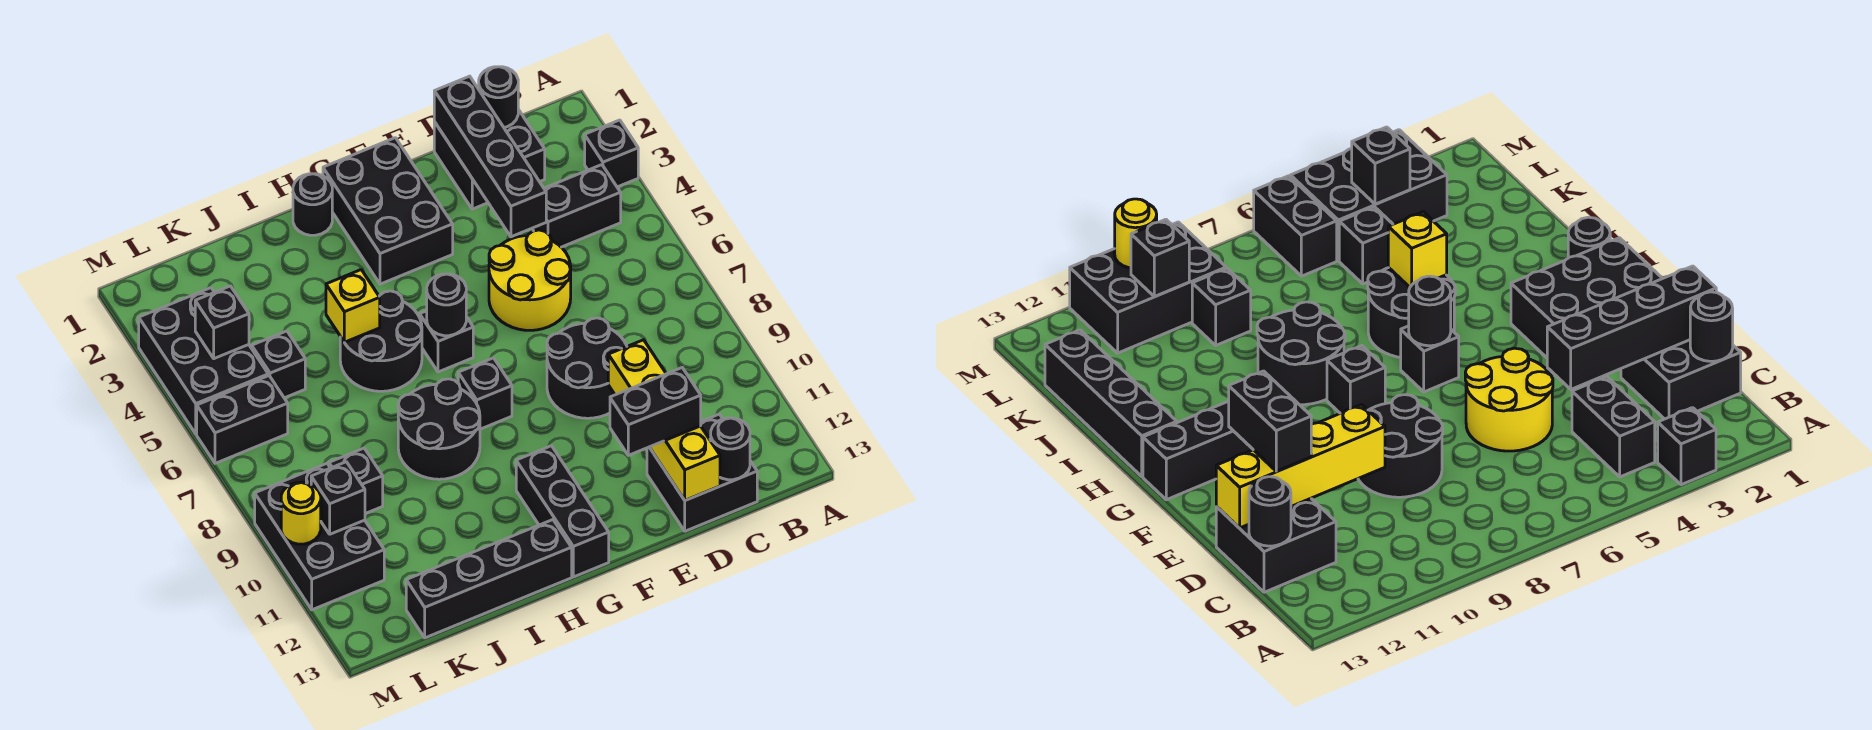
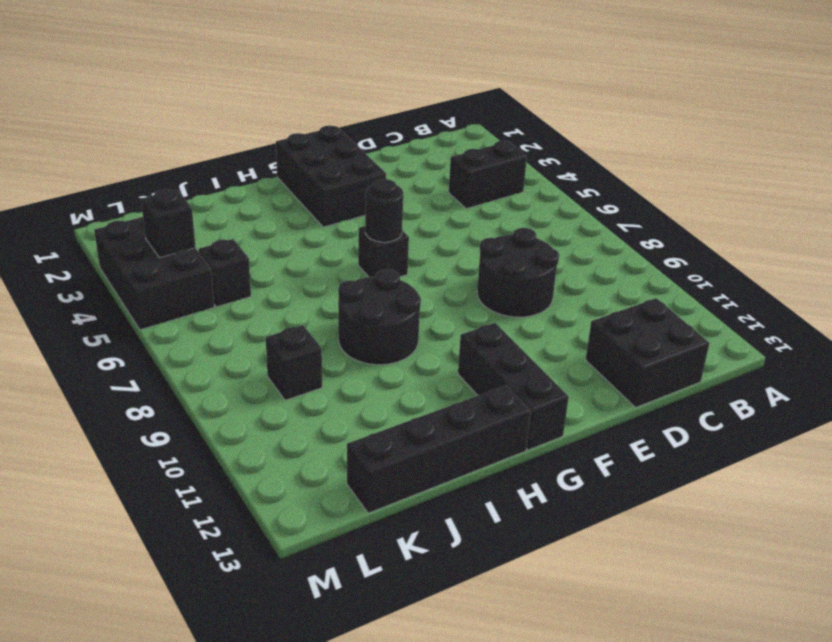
none -> black brick A3 level 1
none -> black brick C1:D2 level 1
none -> yellow round brick D5:E6 level 1

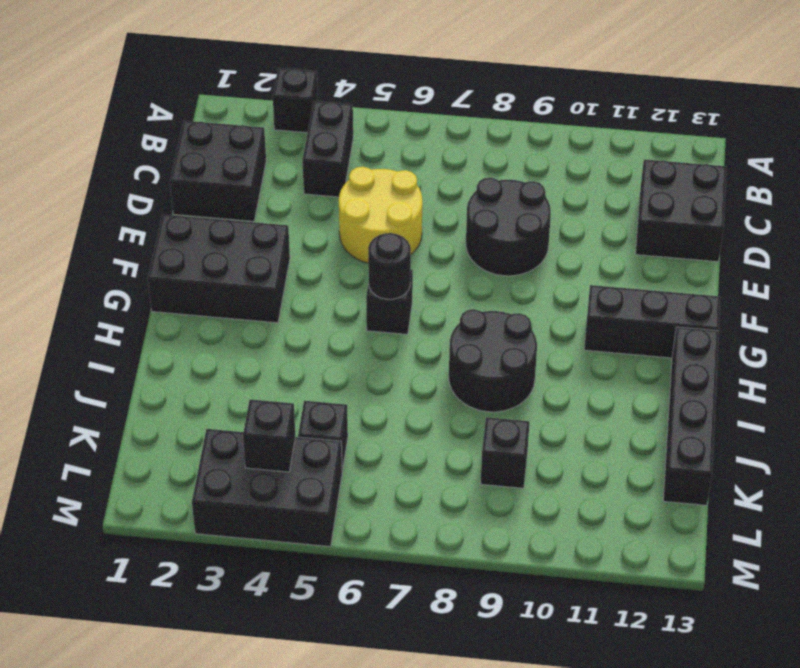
none -> black brick G8 level 1
none -> black round brick H1 level 1
none -> black round brick H5:I6 level 1

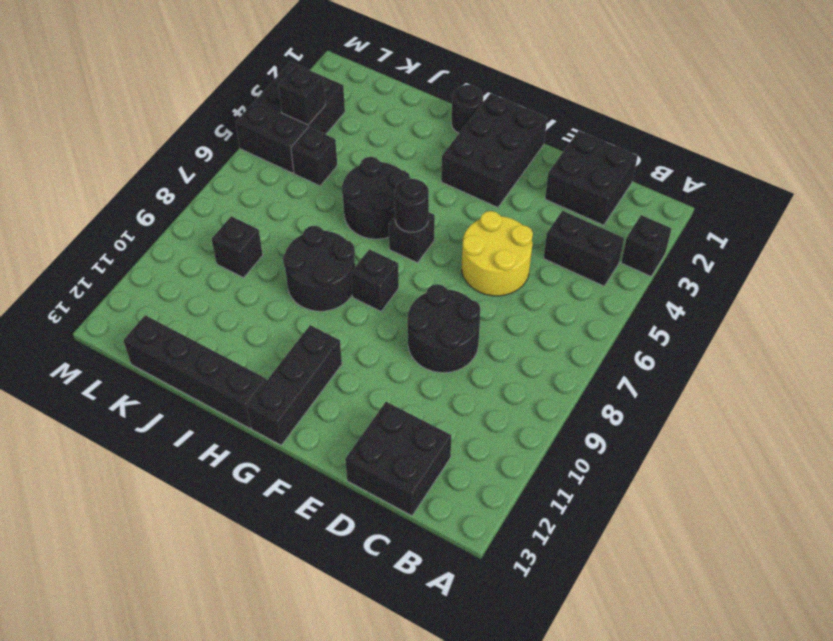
none -> black brick L6:M6 level 1
none -> black brick L9:M11 level 1
none -> black round brick C1 level 2

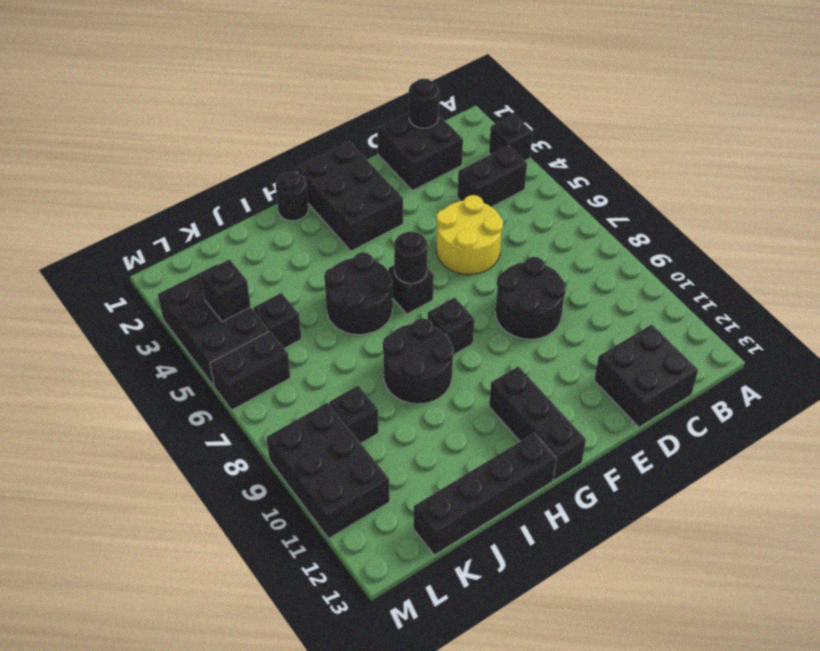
none -> black round brick C13 level 2
none -> black brick D1:D4 level 2
none -> yellow brick D10:D13 level 2

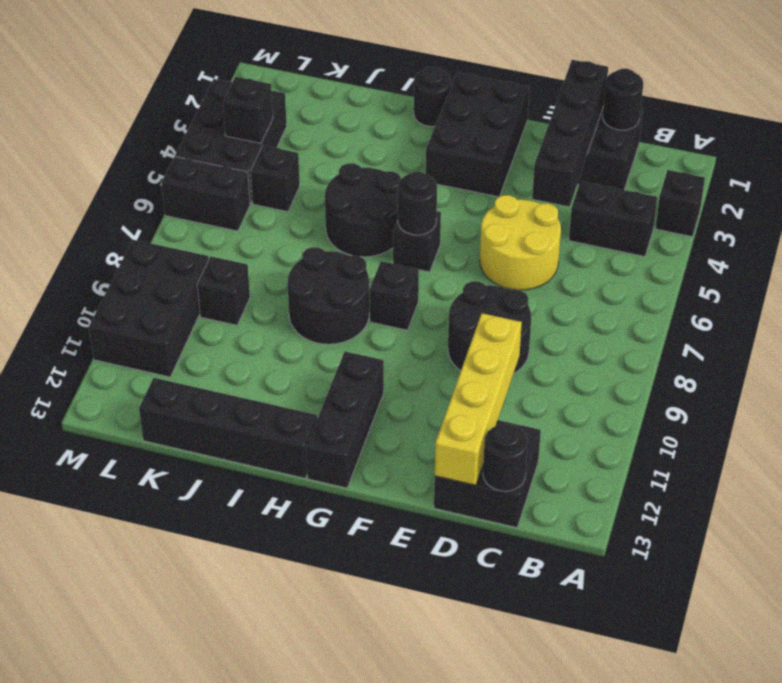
none -> yellow brick I5 level 2
none -> black brick L10 level 2
none -> yellow round brick M10 level 2

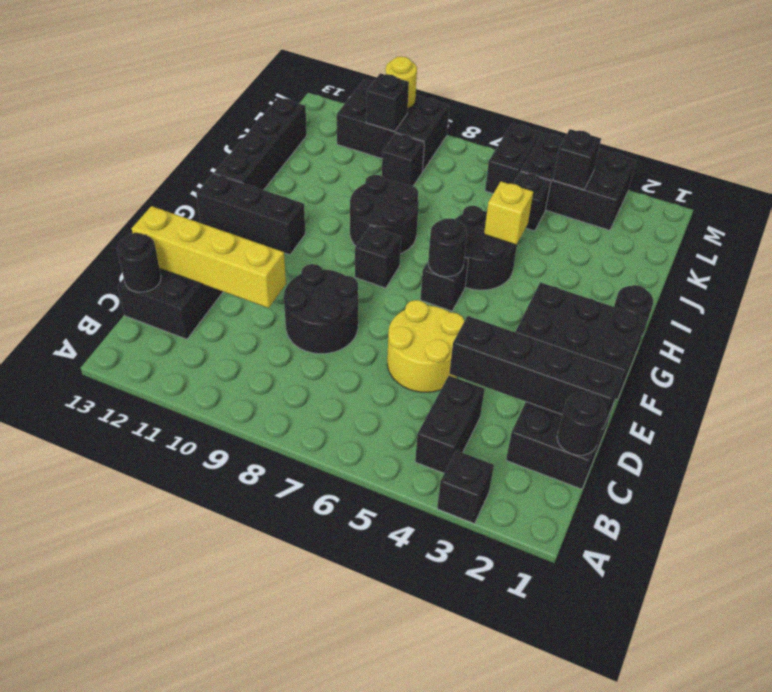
none -> black brick D12:E12 level 3

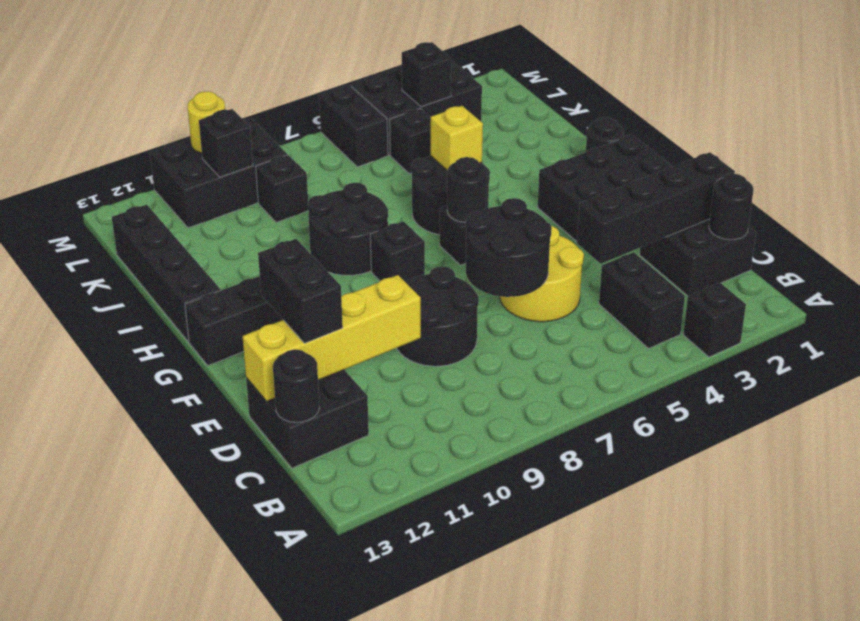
black round brick D6:E7 level 2 -> none

